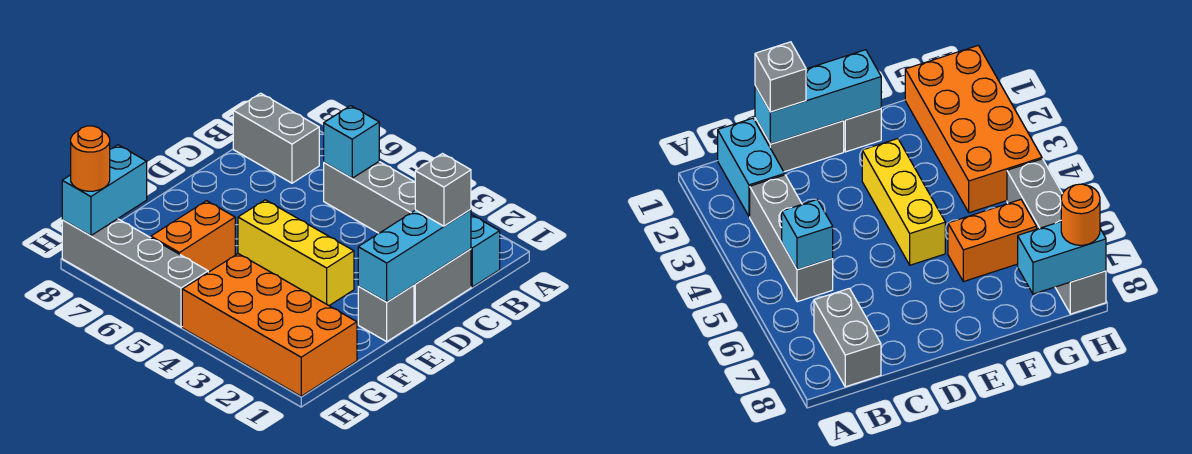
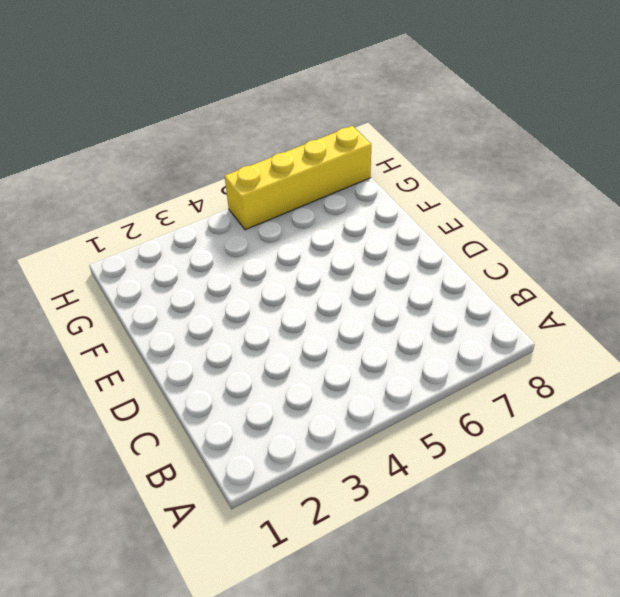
yellow brick H5:H8 level 1 -> grey brick H5:H8 level 1
none -> cyan brick B1:B2 level 1
none -> grey brick B3:B5 level 1
none -> grey brick B7:B8 level 1

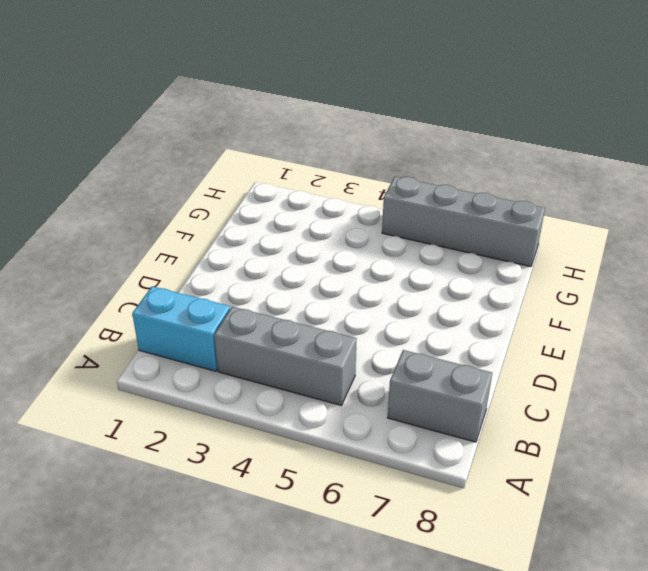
none -> grey brick C1:D1 level 1
none -> grey brick E1 level 1
none -> yellow brick E3:E5 level 1

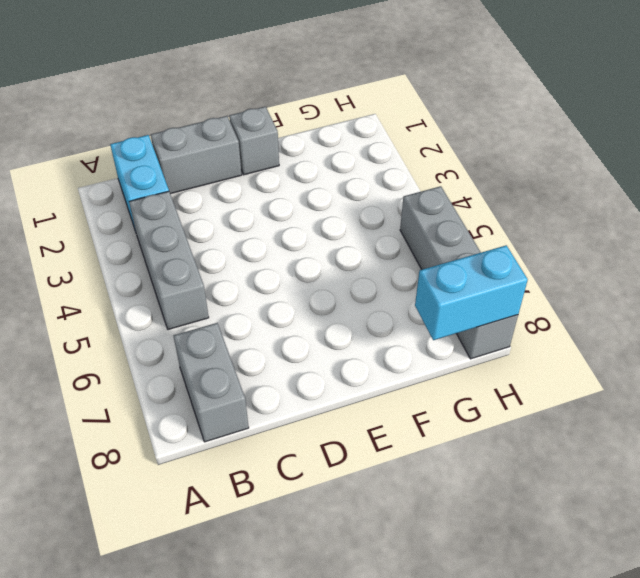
none -> yellow brick E3:E5 level 1
none -> orange brick F6:G6 level 1
none -> orange brick G1:H4 level 1

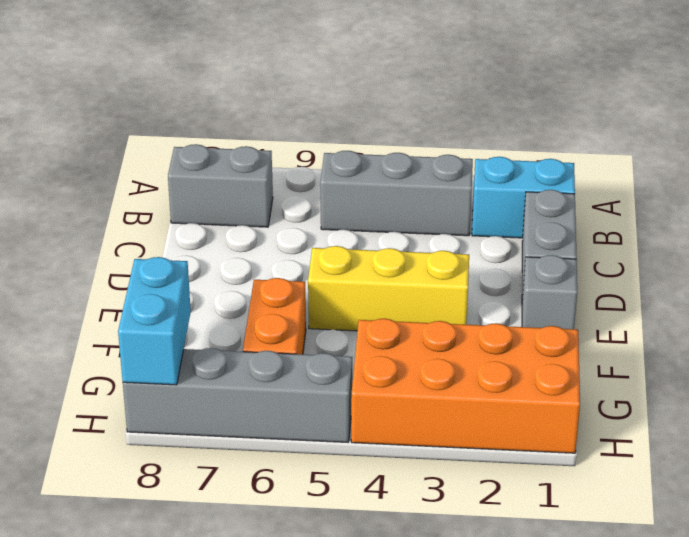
none -> cyan brick B5 level 2
none -> cyan brick C1:E1 level 2
none -> grey brick C1 level 3

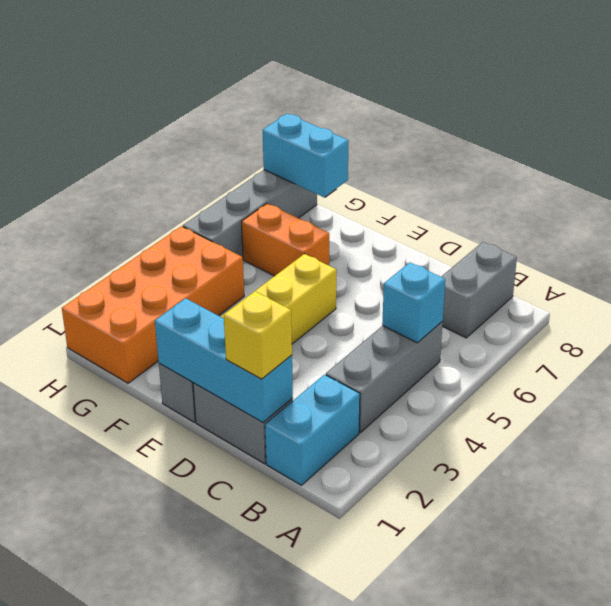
yellow brick C1 level 3 -> grey brick C1 level 3
none -> orange round brick H8 level 3

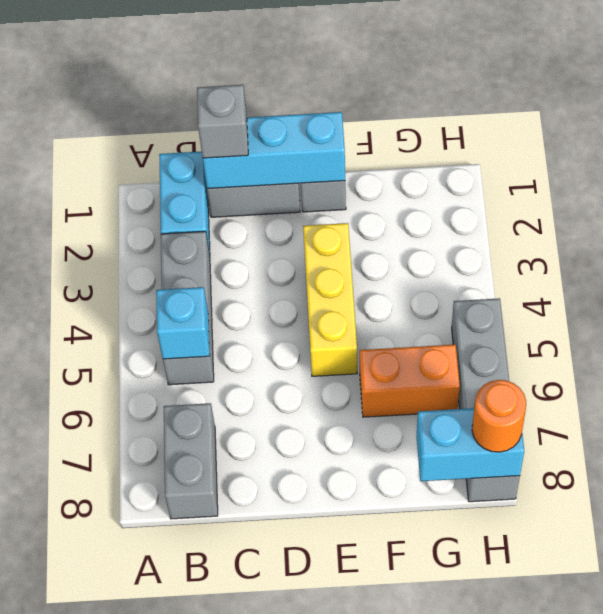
none -> orange brick G1:H4 level 1

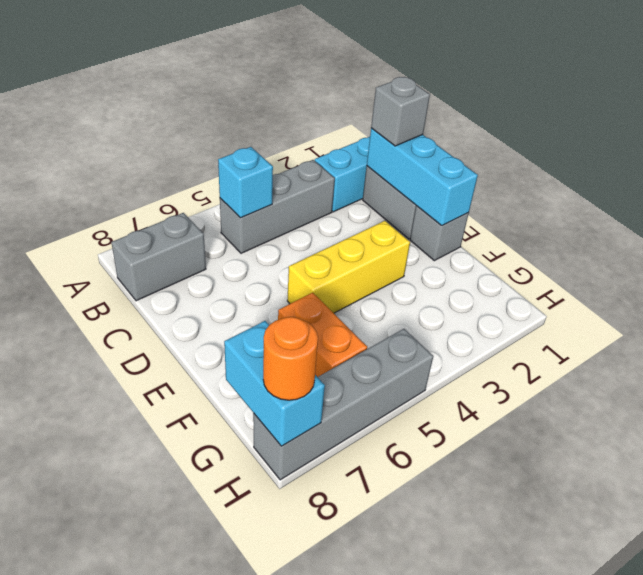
none -> orange brick G1:H4 level 1

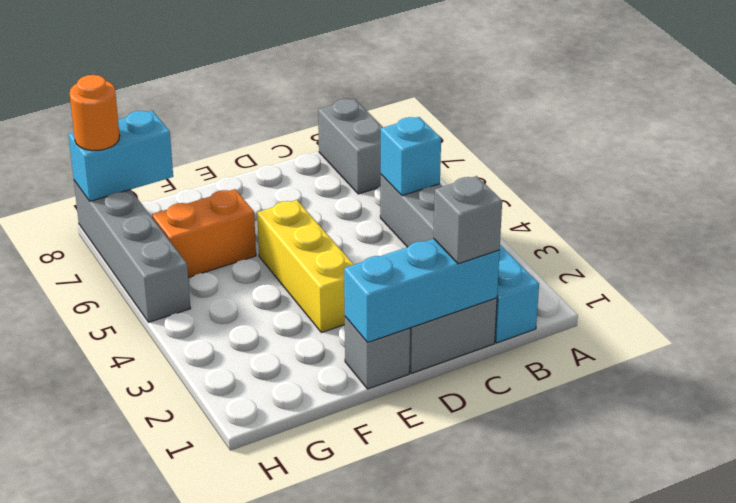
none -> orange brick G1:H4 level 1

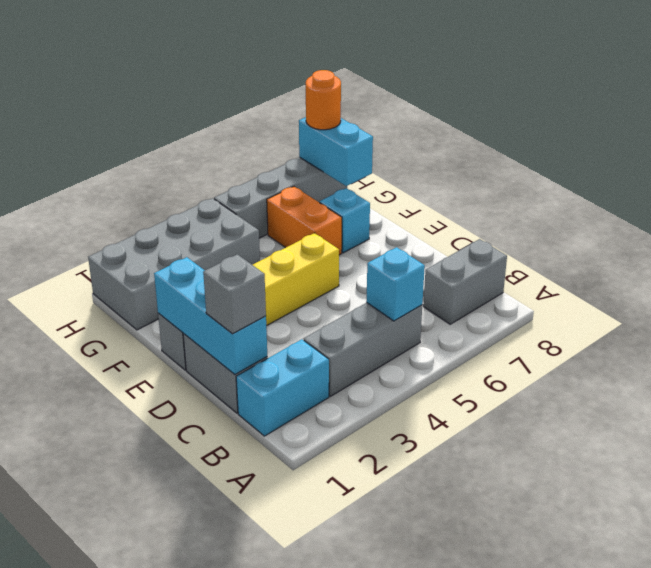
cyan brick F7 level 1 -> none
grey brick G1:H4 level 1 -> orange brick G1:H4 level 1

